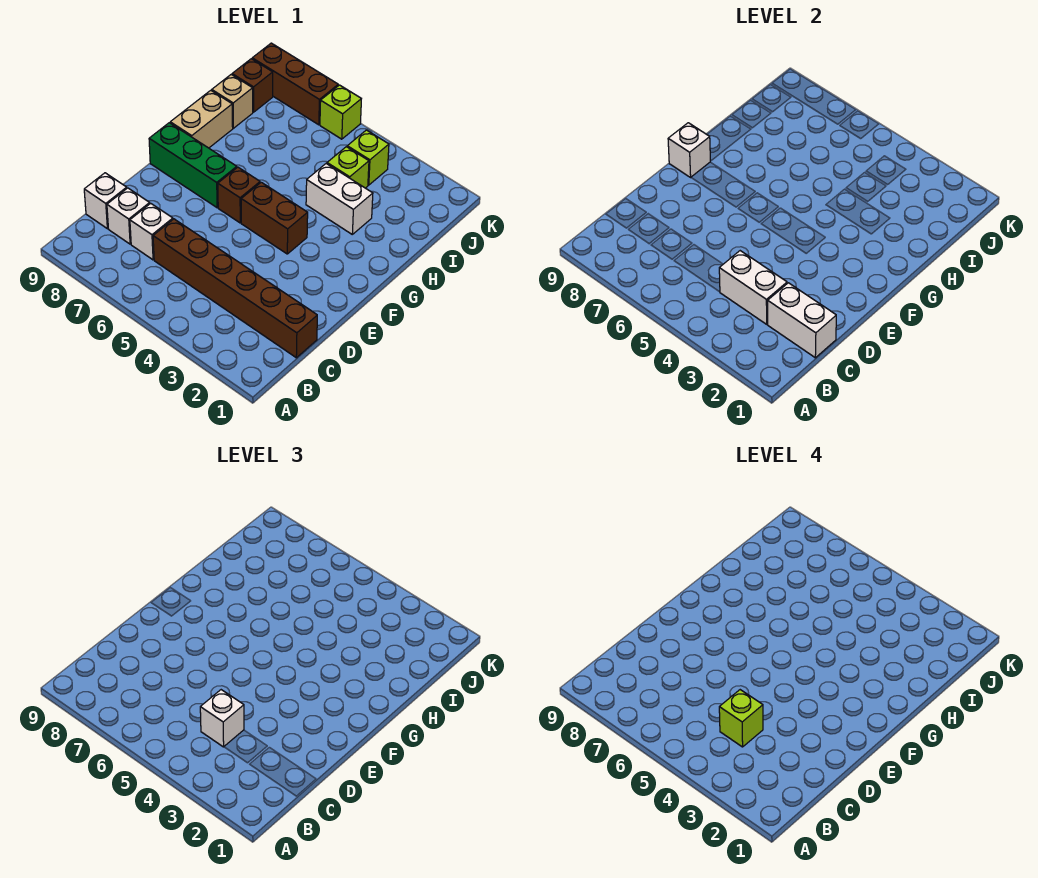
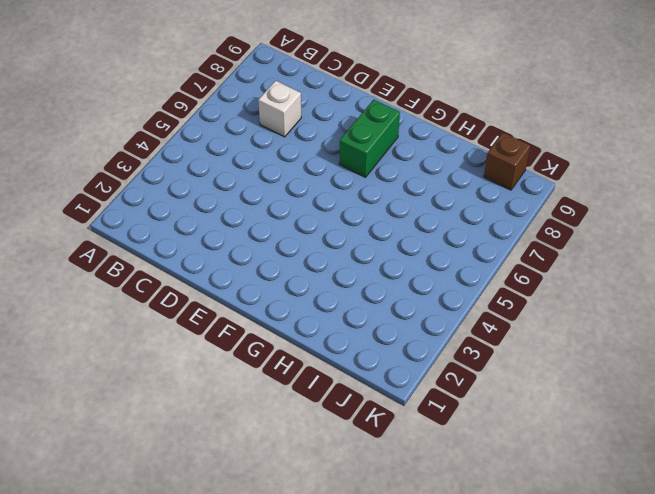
green brick F7:F8 level 1 -> green brick F7:F9 level 1
none -> brown brick C1:C6 level 1
none -> white brick C8 level 1
none -> white brick C9 level 1

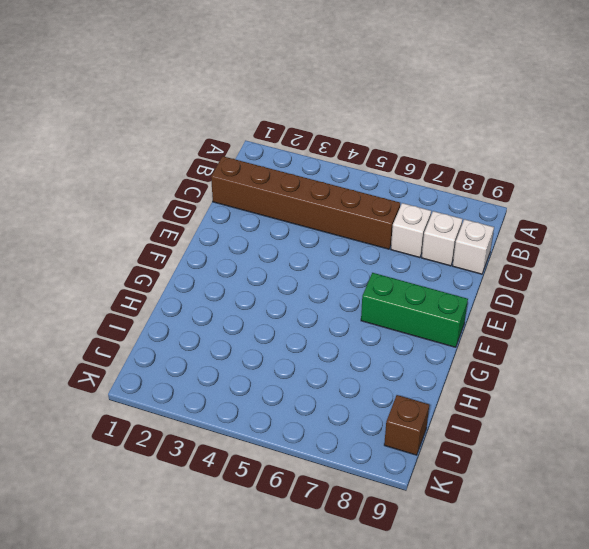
none -> brown brick F4:F5 level 1
none -> brown brick F6 level 1
none -> tan brick G9:H9 level 1

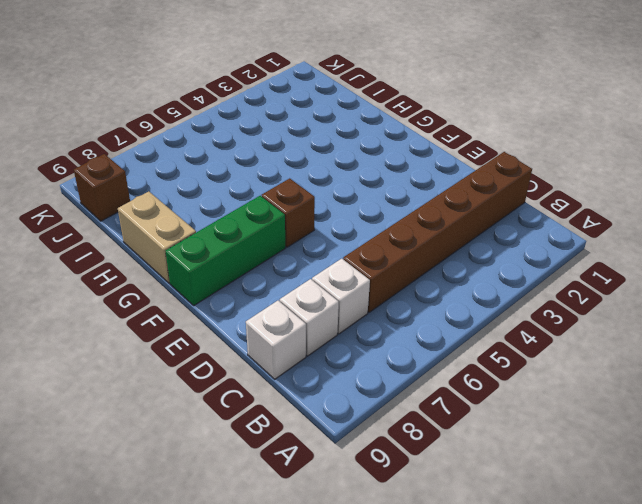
none -> brown brick F4:F5 level 1
none -> white brick H3:H4 level 1
none -> lime brick I4 level 1

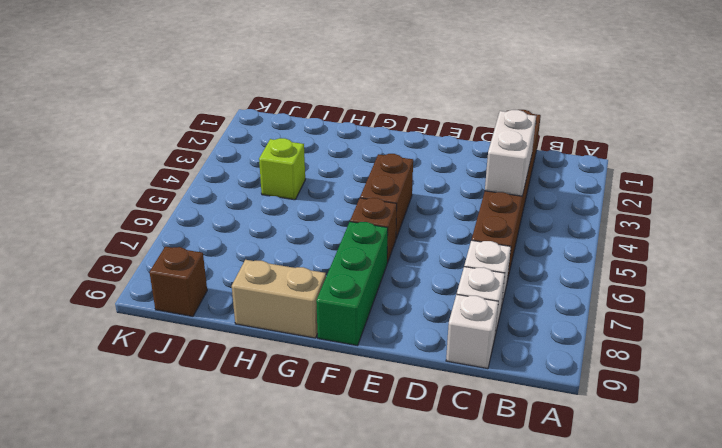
none -> white brick H3:H4 level 1
none -> tan brick I9 level 1
none -> lime brick J4 level 1

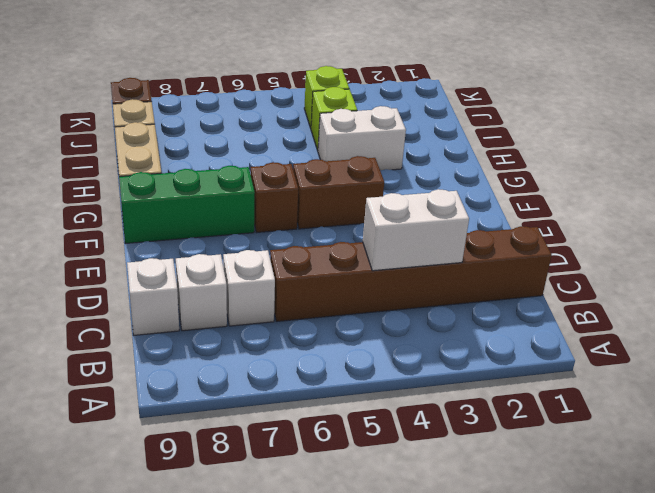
none -> lime brick K6 level 1
none -> brown brick K7:K9 level 1
none -> white brick C1:C2 level 2

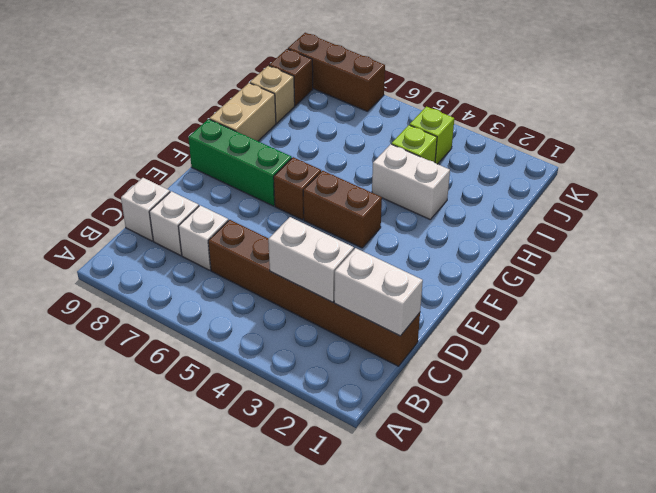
none -> lime brick K6 level 1
none -> white brick F9 level 2
none -> white brick C4 level 3

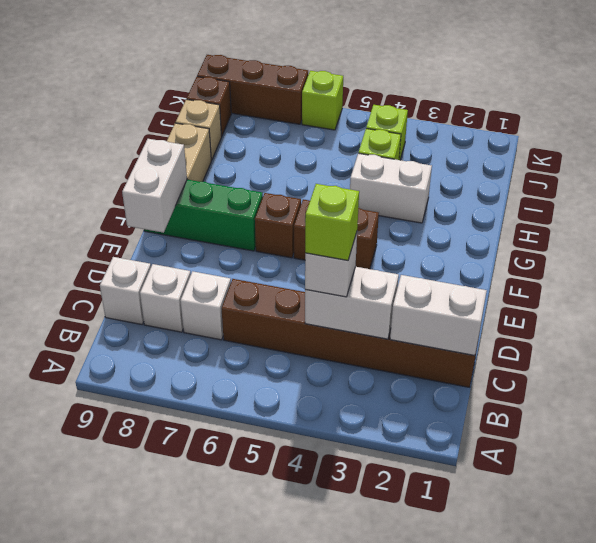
white brick E9:F9 level 2 -> white brick F9 level 2

